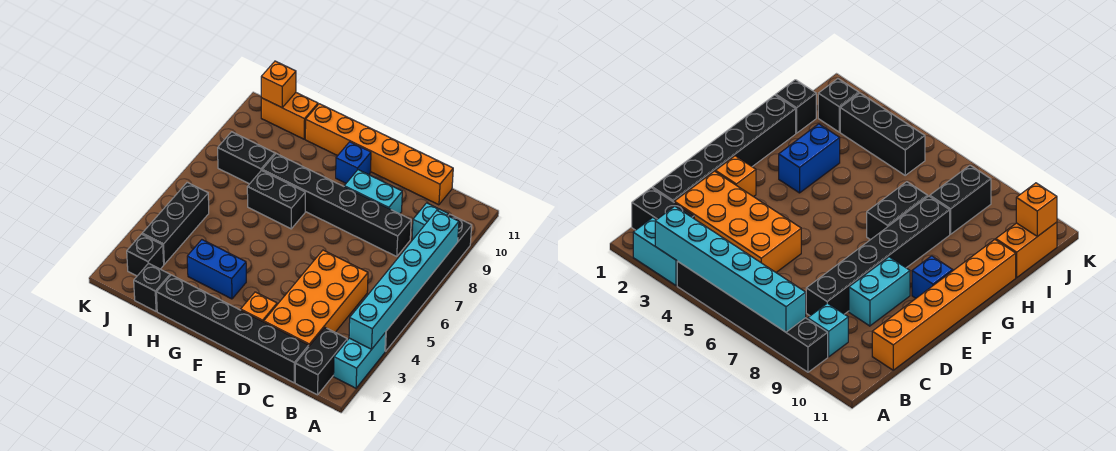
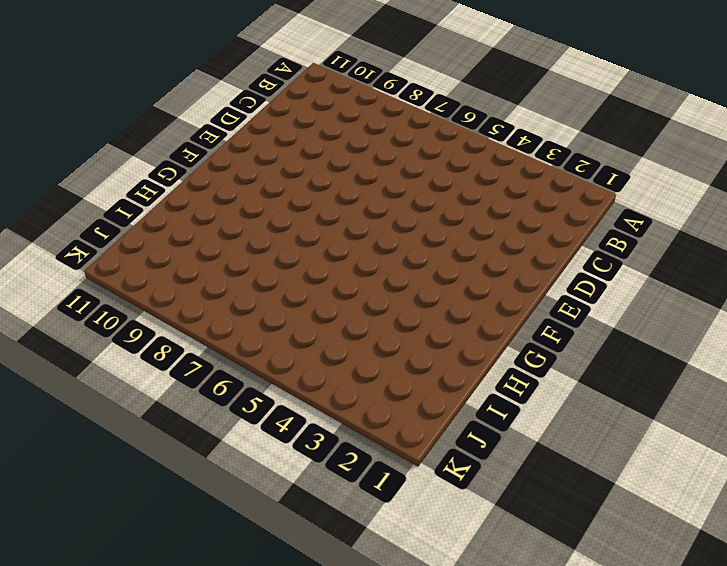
none -> cyan brick A2:A3 level 1
none -> black brick A4:A9 level 1
none -> black brick B1:B2 level 1

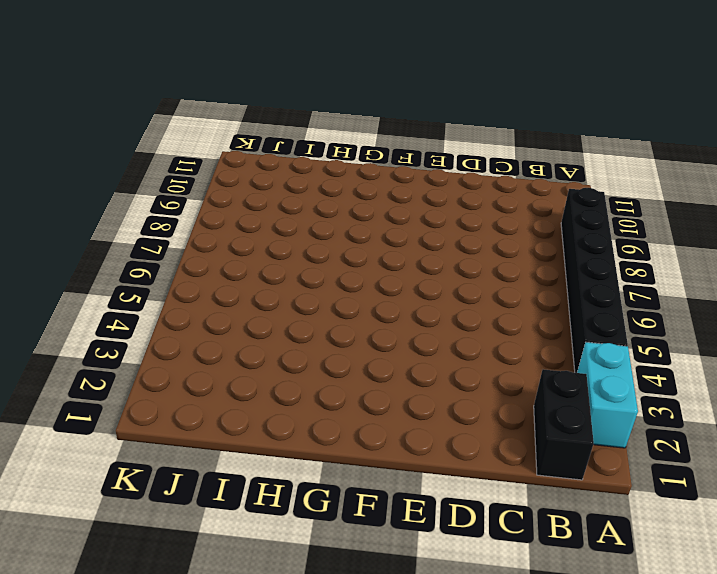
none -> cyan brick B9 level 1
none -> black brick C1:H1 level 1
none -> orange brick C2:D5 level 1

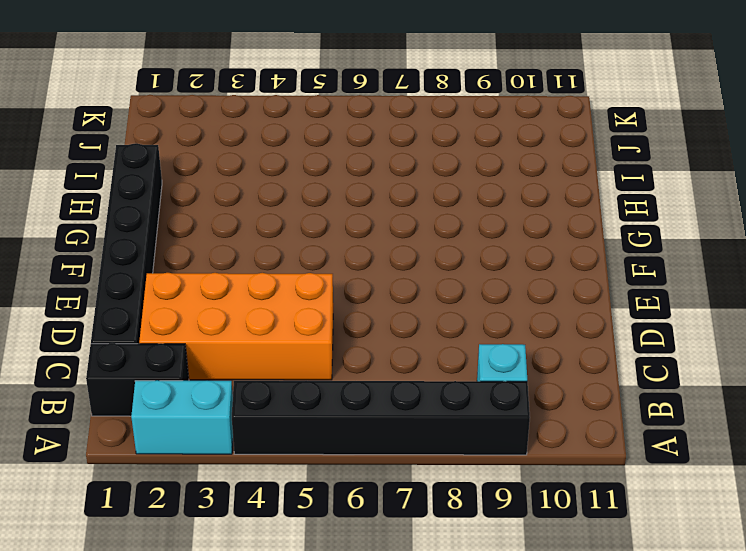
none -> black brick C8:H8 level 1
none -> orange brick C11:H11 level 1
none -> cyan brick D9:E9 level 1

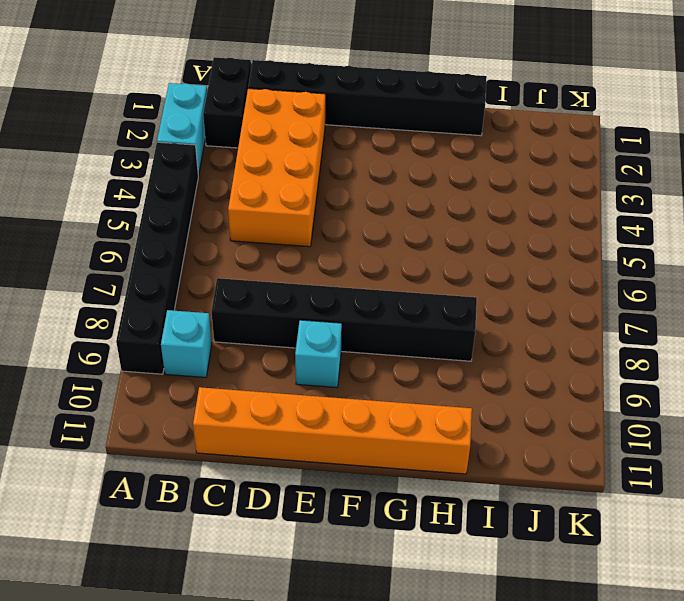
cyan brick E9 level 1 -> cyan brick D9:E9 level 1
none -> orange brick E2 level 1
none -> blue brick F10 level 1
none -> blue brick G3:H3 level 1

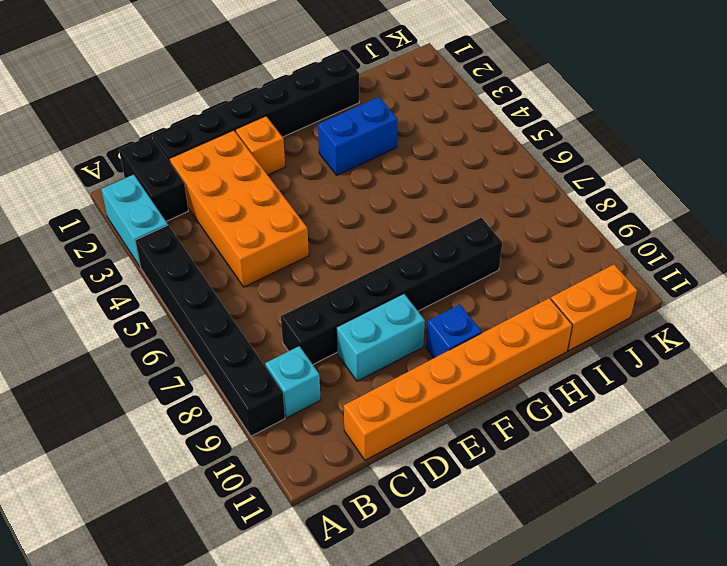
none -> black brick G7:H7 level 1
none -> black brick I1 level 1
none -> black brick I8:J8 level 1

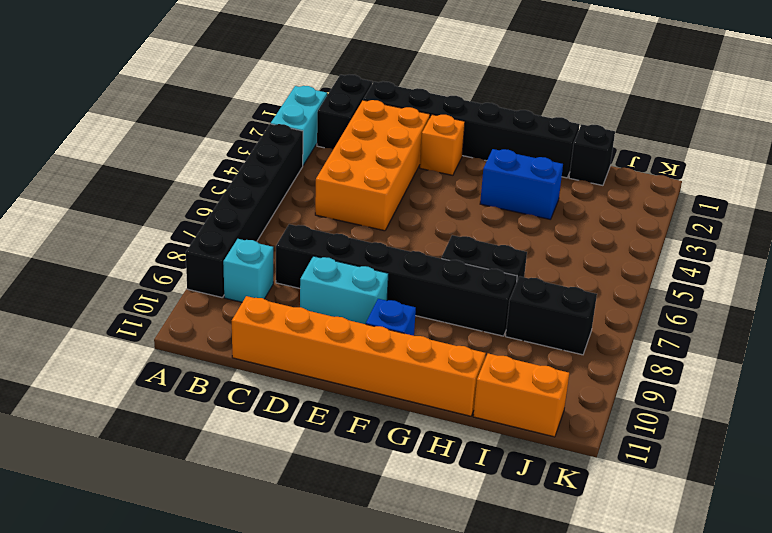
none -> black brick J2 level 1
none -> black brick J3:J5 level 1
none -> cyan brick A3:A8 level 2

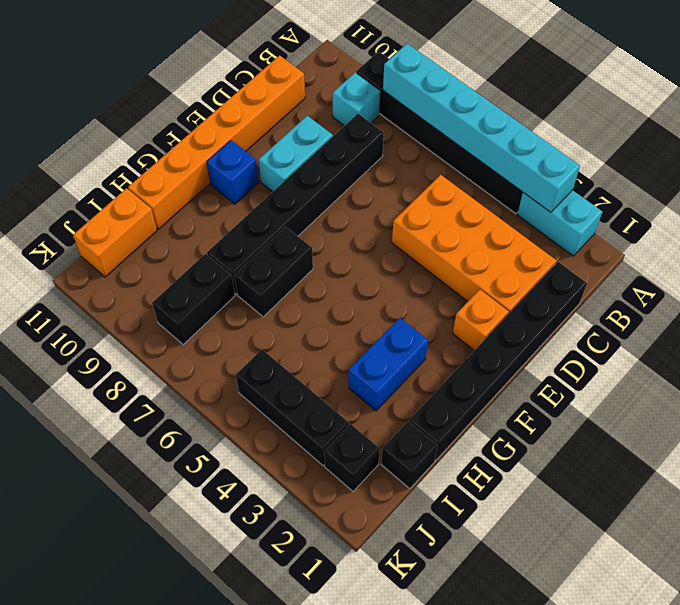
none -> black brick B1:B2 level 1
none -> orange brick J11 level 2

